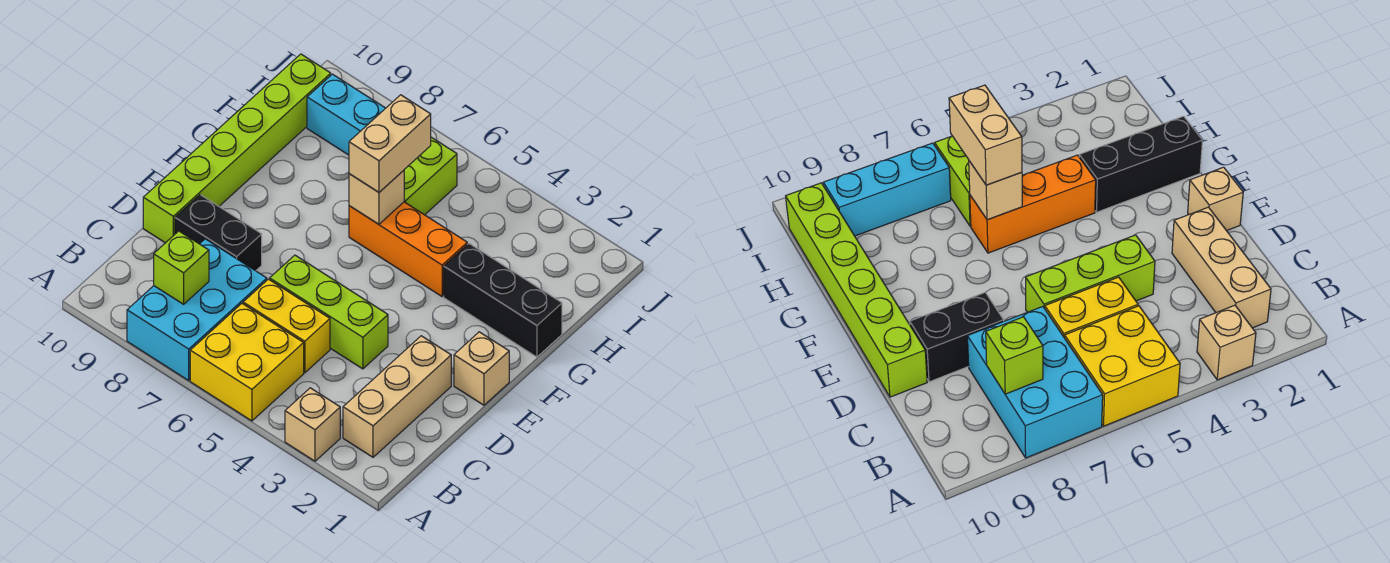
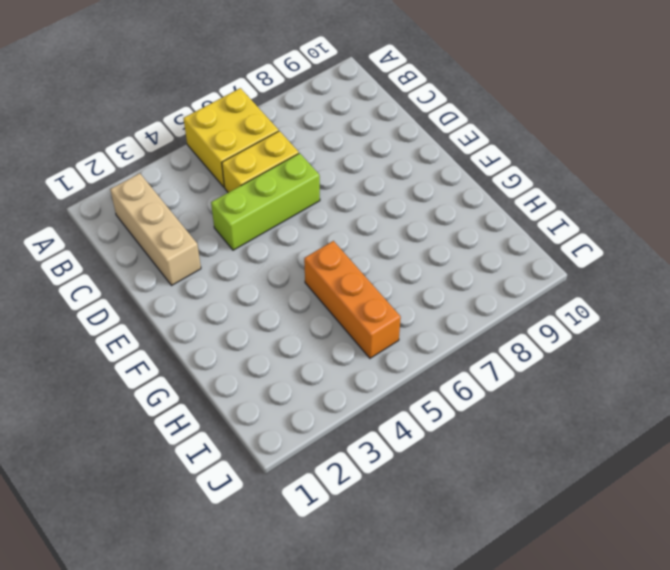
orange brick G5:I5 level 1 -> orange brick G4:G6 level 1
none -> tan brick A3 level 1
none -> cyan brick A7:C8 level 1
none -> black brick D8:D9 level 1

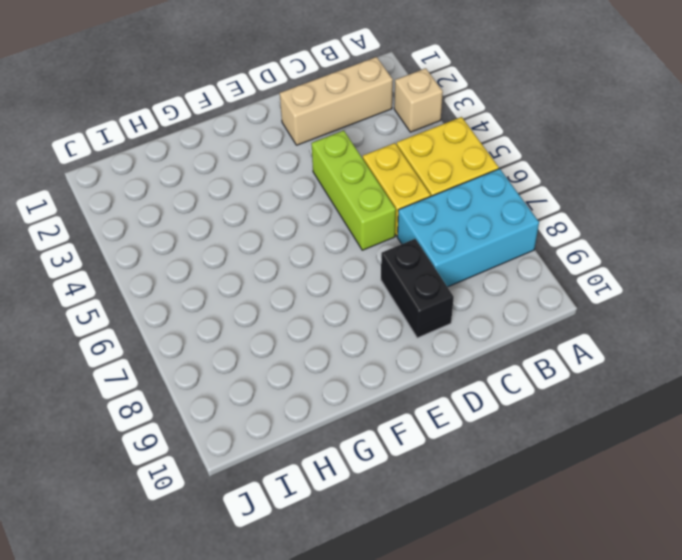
none -> lime brick D10:I10 level 1
none -> tan brick E1 level 1
none -> black brick G1:G3 level 1

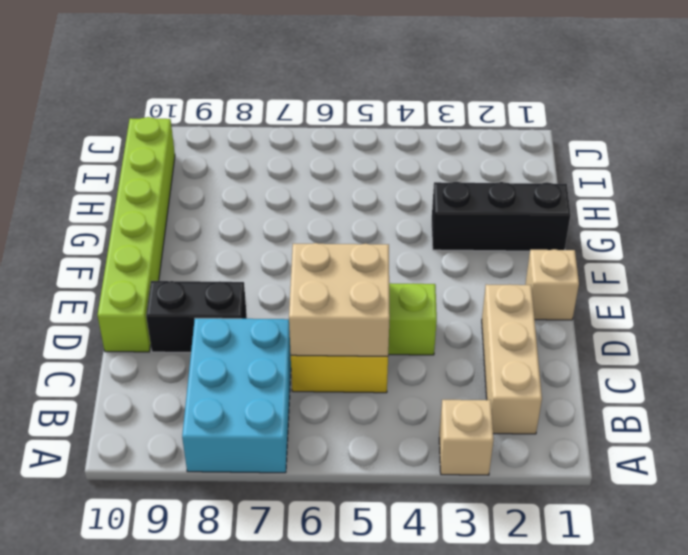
tan brick C5:D6 level 2 -> none
none -> yellow brick A5:B6 level 1
none -> orange brick G4:G6 level 1
none -> lime brick H6:I6 level 1

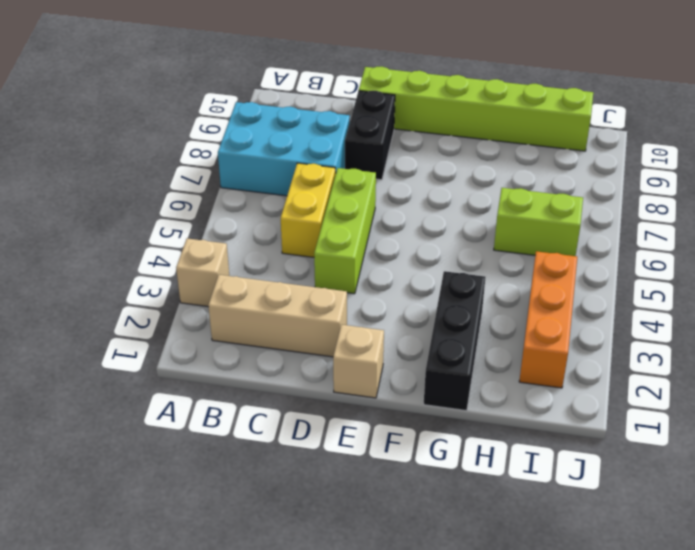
orange brick I2:I4 level 1 -> orange brick G4:G6 level 1
none -> yellow brick A5:B6 level 1
none -> cyan brick I7:I9 level 1
none -> lime brick B8 level 2

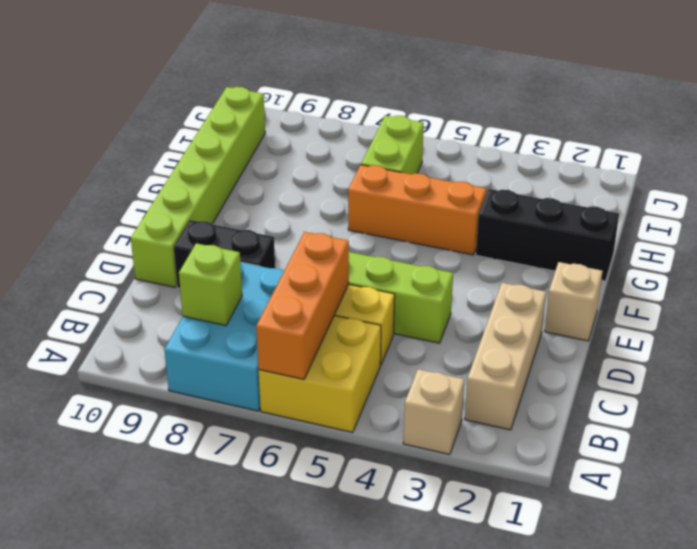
orange brick A6:C6 level 2 -> none
none -> cyan brick I7:I9 level 1
none -> tan brick G6 level 2
none -> tan brick G6:H6 level 3

